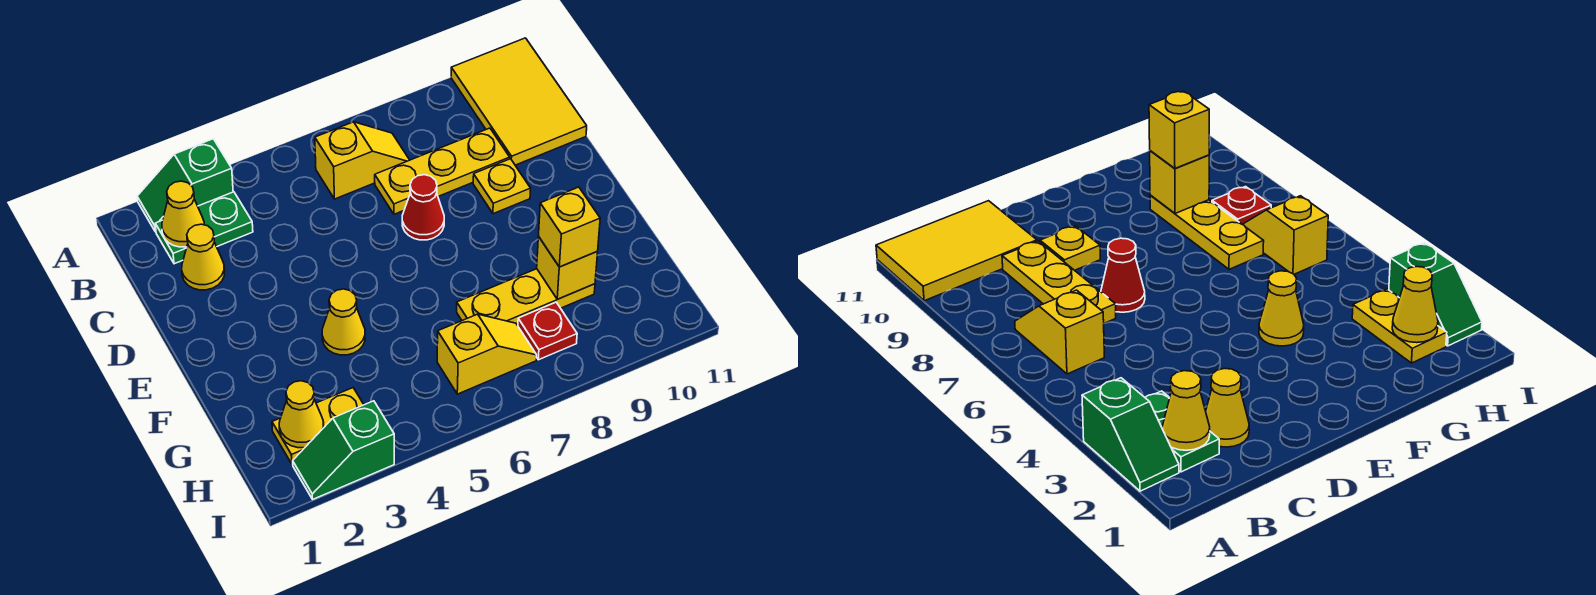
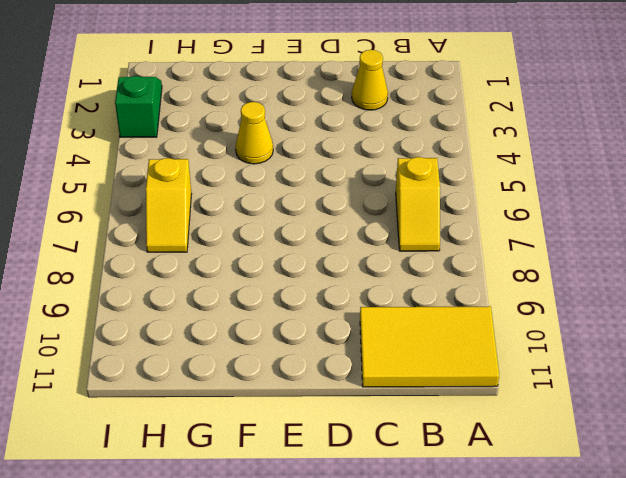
none -> green slope A2:A3 level 1 top 3
none -> green plate B2:B3 level 1
none -> yellow plate C7:C9 level 1

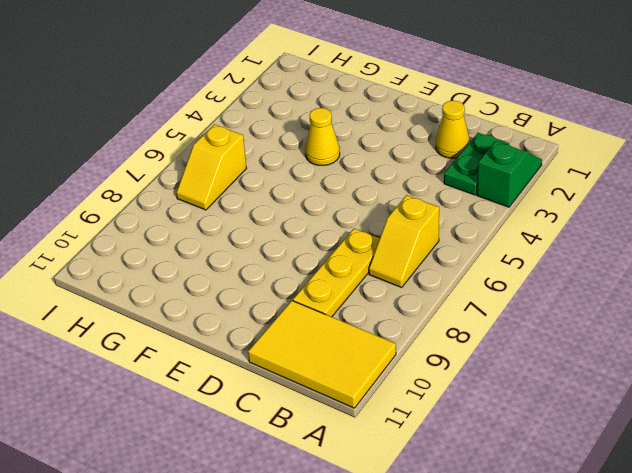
none -> red cone D7 level 1
none -> yellow plate D9 level 1
none -> yellow plate G7:G9 level 1

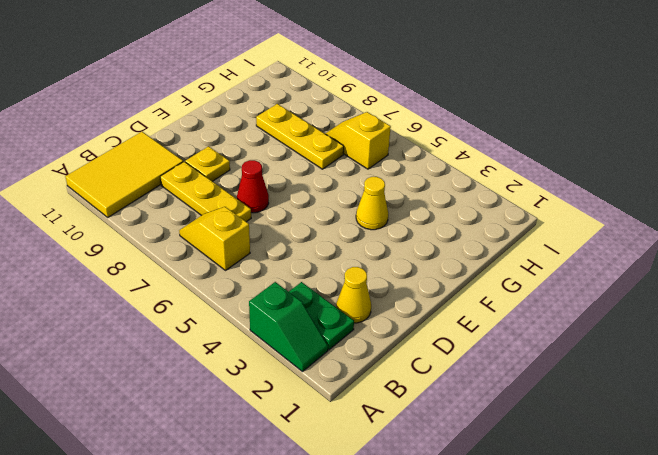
none -> yellow plate H2:H3 level 1
none -> red plate H8 level 1
none -> green slope I2:I3 level 1 top 3

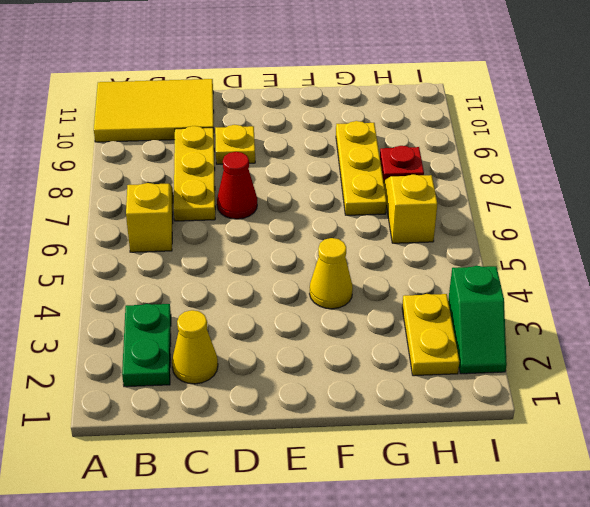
none -> green slope A2:A3 level 1 top 3
none -> yellow cone B2 level 2
none -> yellow brick G9 level 2

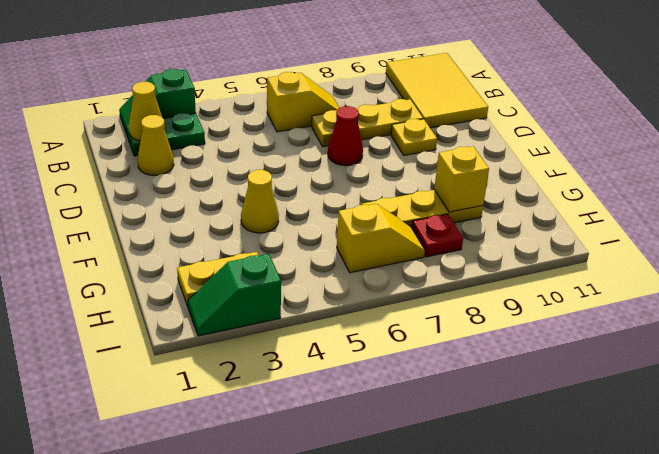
none -> yellow cone H2 level 2
none -> yellow brick G9 level 3

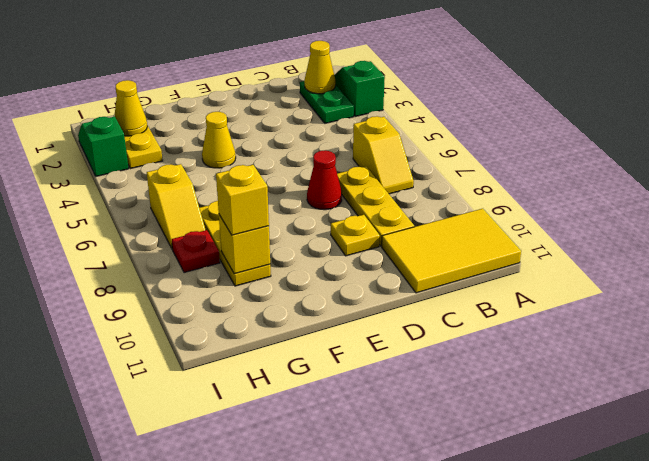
none -> yellow cone C2 level 1

